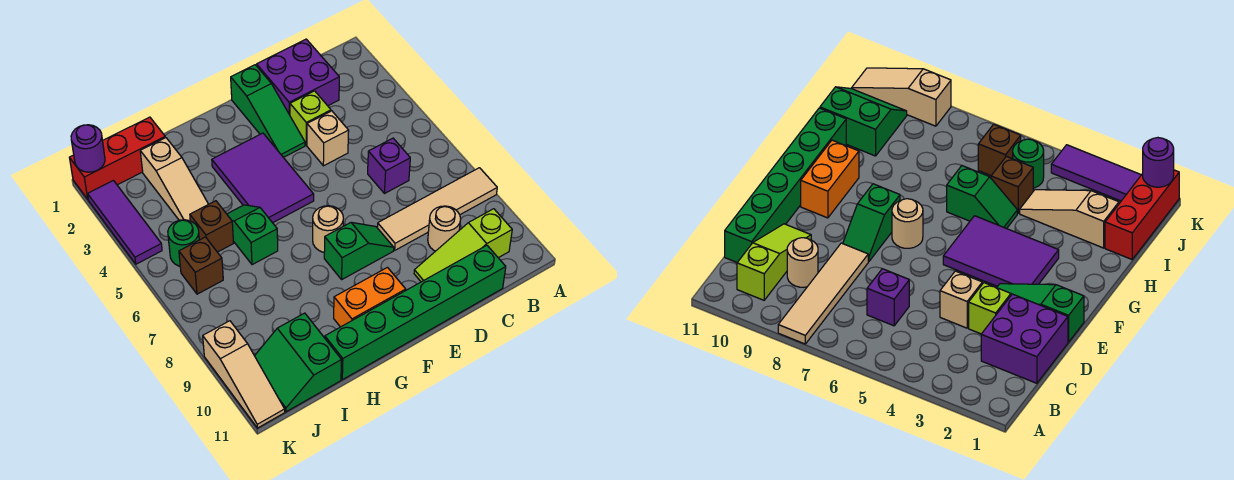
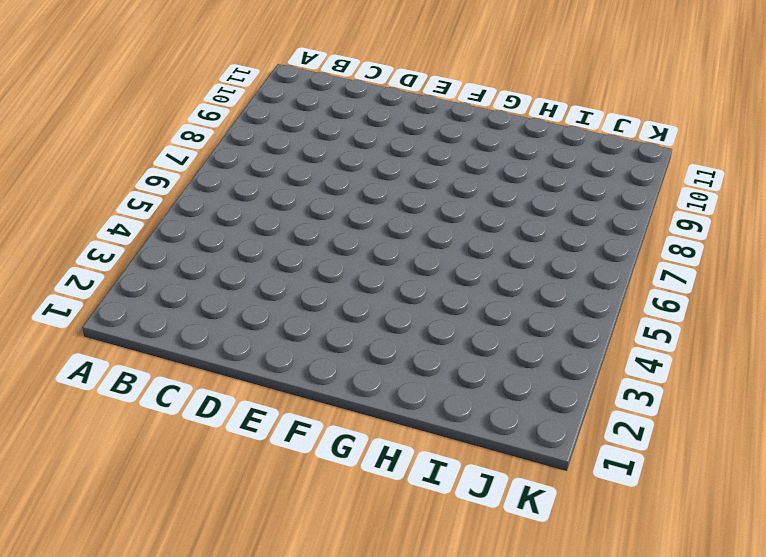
none -> tan tile A8:D8 level 1
none -> lime slope B10:D10 level 1 top B
none -> purple brick C1:D2 level 1

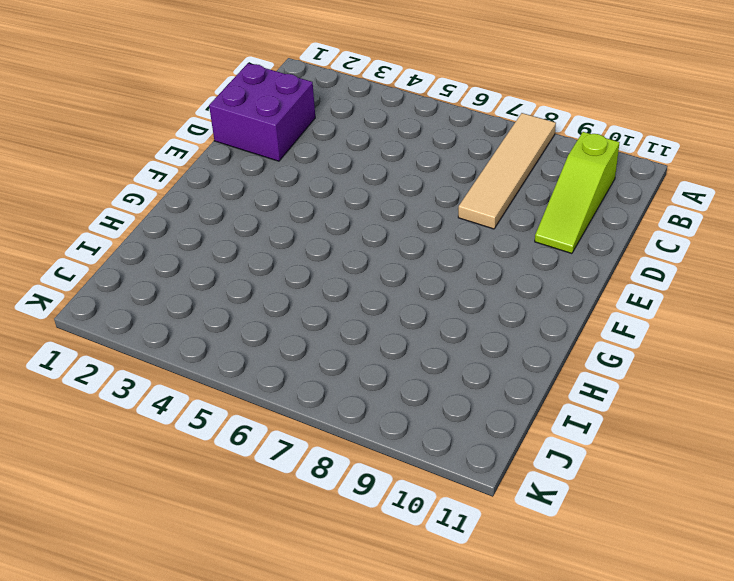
none -> purple brick C6 level 1
none -> tan round brick C9 level 1
none -> green brick C11:H11 level 1

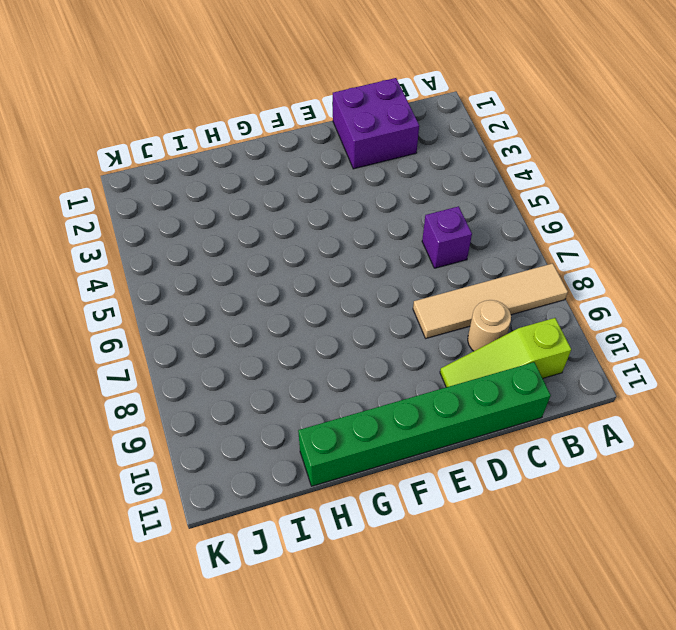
none -> lime brick D3 level 1
none -> tan brick D4 level 1
none -> green slope E1:E3 level 1 top 1

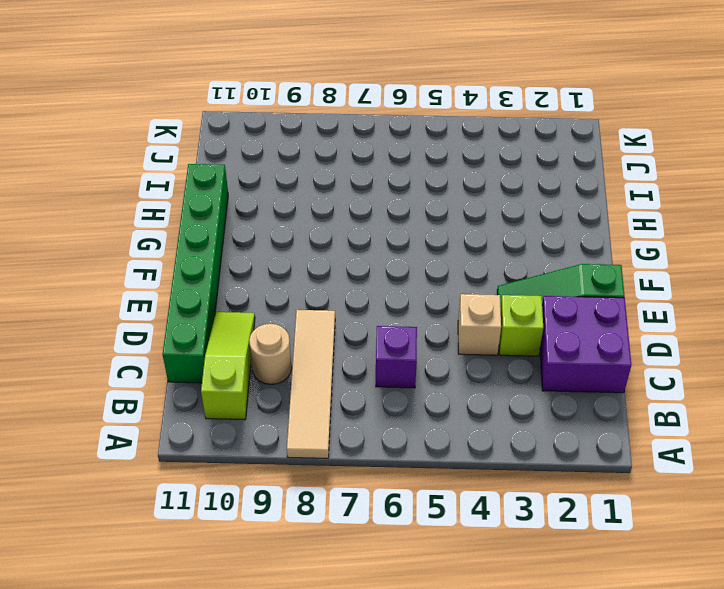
none -> green slope E8:F8 level 1 top F
none -> purple tile F3:G5 level 1
none -> tan round brick F7 level 1

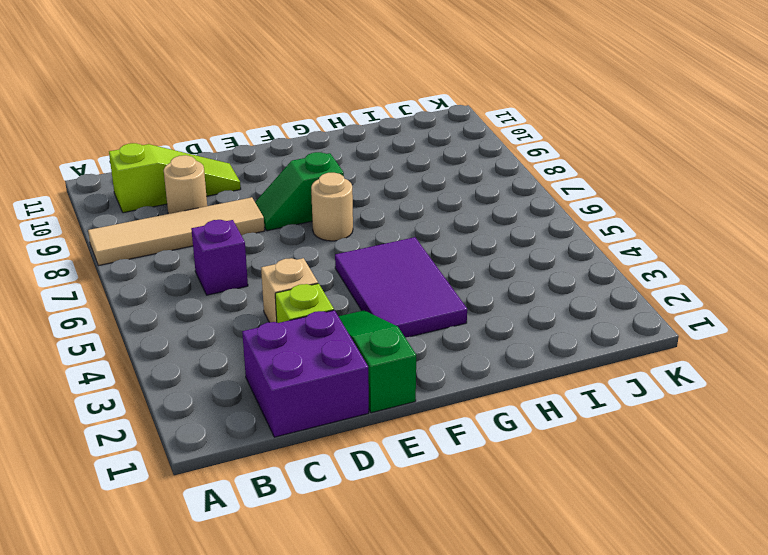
none -> green brick C11:H11 level 1
none -> orange brick F10:G10 level 1
none -> green slope H5:H6 level 1 top 6

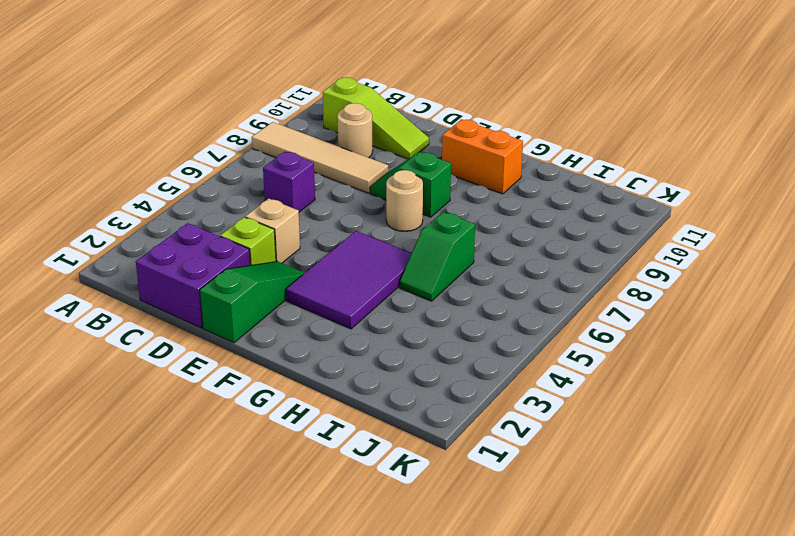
none -> green brick C11:H11 level 1
none -> red brick I1:K1 level 1
none -> tan slope I2:I4 level 1 top 2

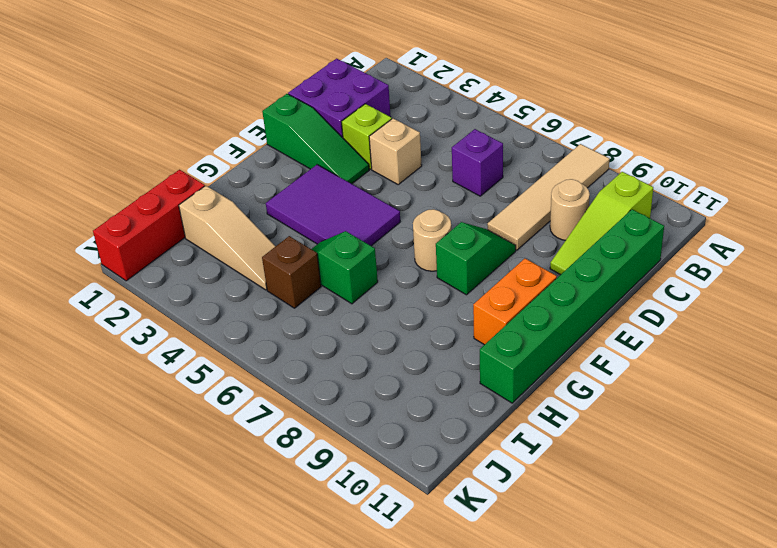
none -> green slope I10:J11 level 1 top I
none -> green round brick J5 level 1
none -> brown brick J6 level 1

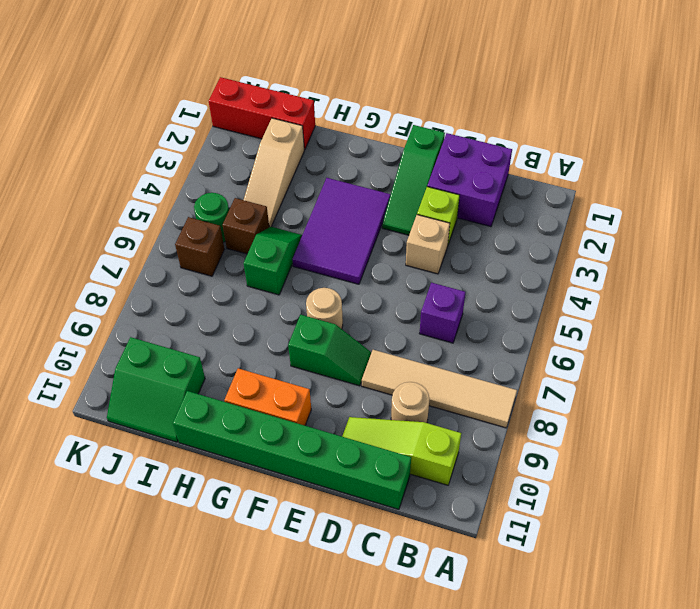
green slope I10:J11 level 1 top 10 -> green slope I10:J11 level 1 top I
none -> purple tile K2:K4 level 1
none -> tan slope K9:K11 level 1 top 9
none -> purple round brick K1 level 2

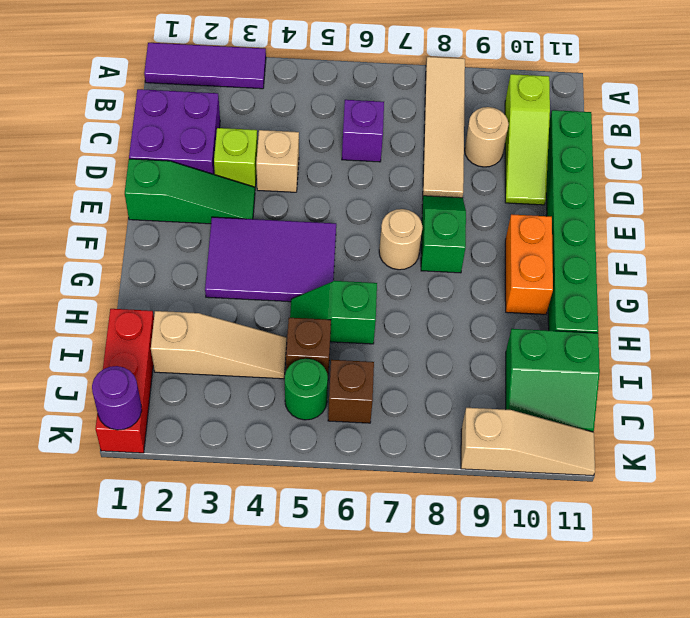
purple tile A1:A3 level 1 -> purple tile K2:K4 level 1

